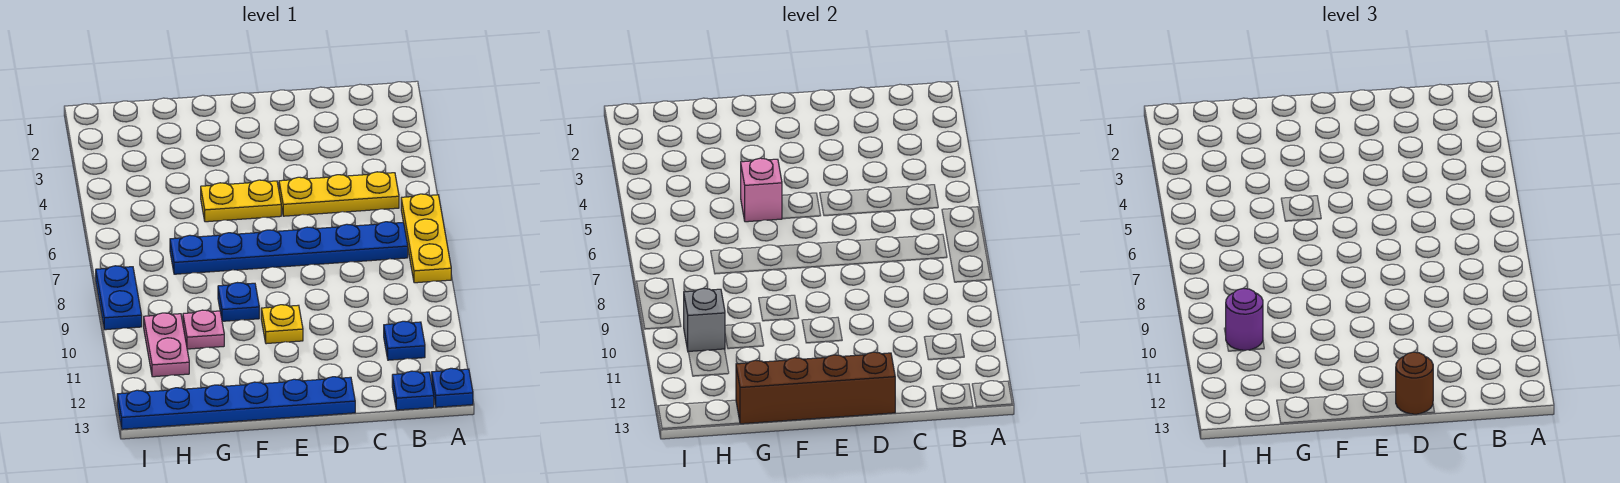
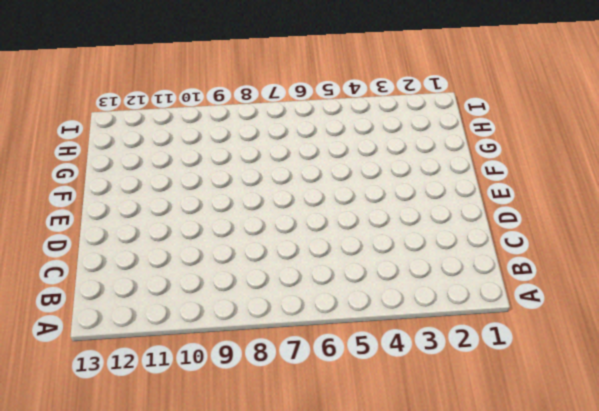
none -> yellow plate A6:A8 level 1
none -> blue plate A13 level 1
none -> yellow plate B5:D5 level 1

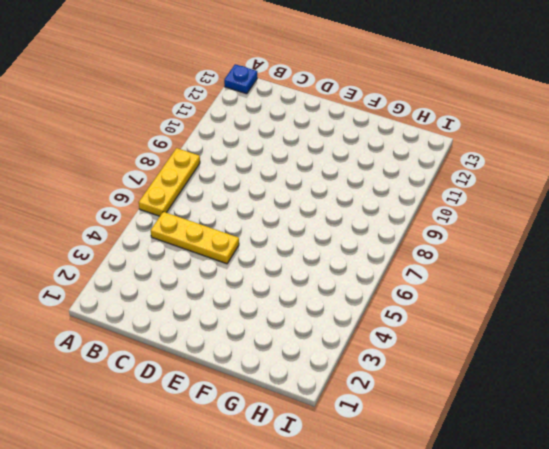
none -> blue plate B7:G7 level 1
none -> blue plate B11 level 1
none -> blue plate B13 level 1

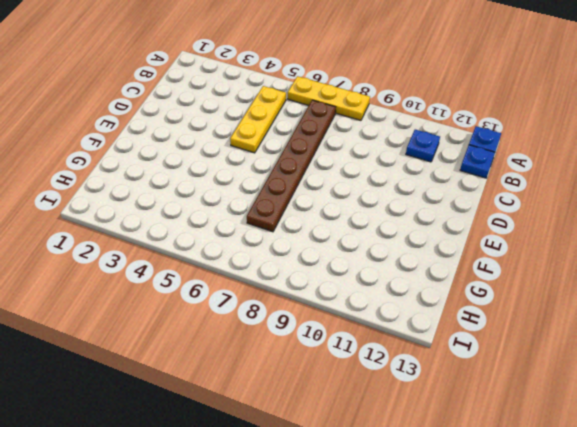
brown plate B7:G7 level 1 -> blue plate B7:G7 level 1
none -> blue plate D13:I13 level 1
none -> yellow plate E5:F5 level 1
none -> yellow plate E10 level 1

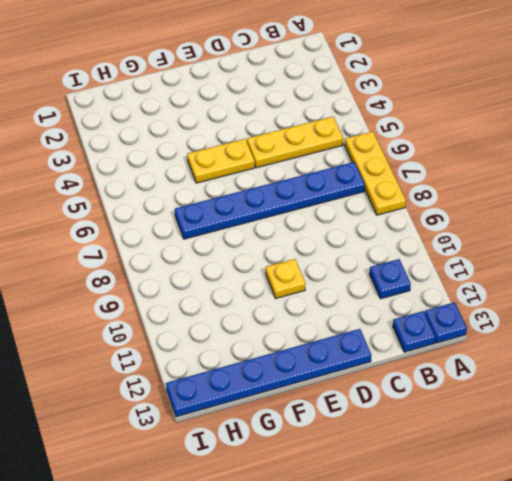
none -> blue plate F9 level 1
none -> pink plate G10 level 1
none -> pink plate H10:H11 level 1

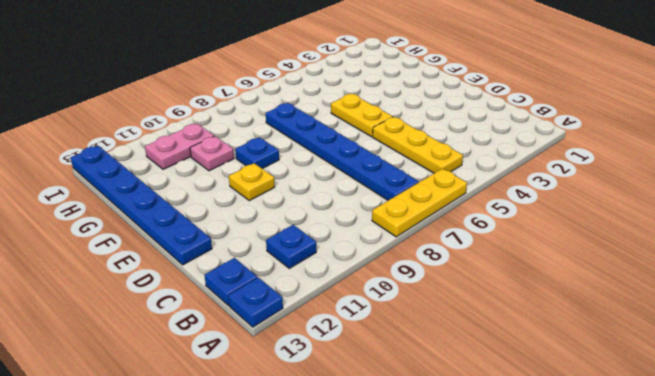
none -> blue plate I8:I9 level 1
none -> brown brick D13:G13 level 2
none -> pink brick F5 level 2

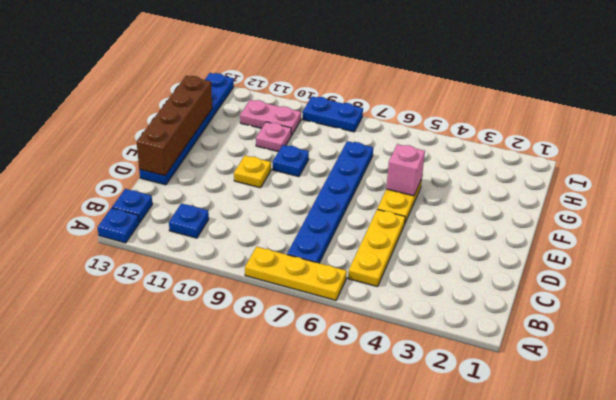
none -> grey brick H10 level 2
none -> brown round brick D13 level 3
none -> purple round brick H10 level 3

